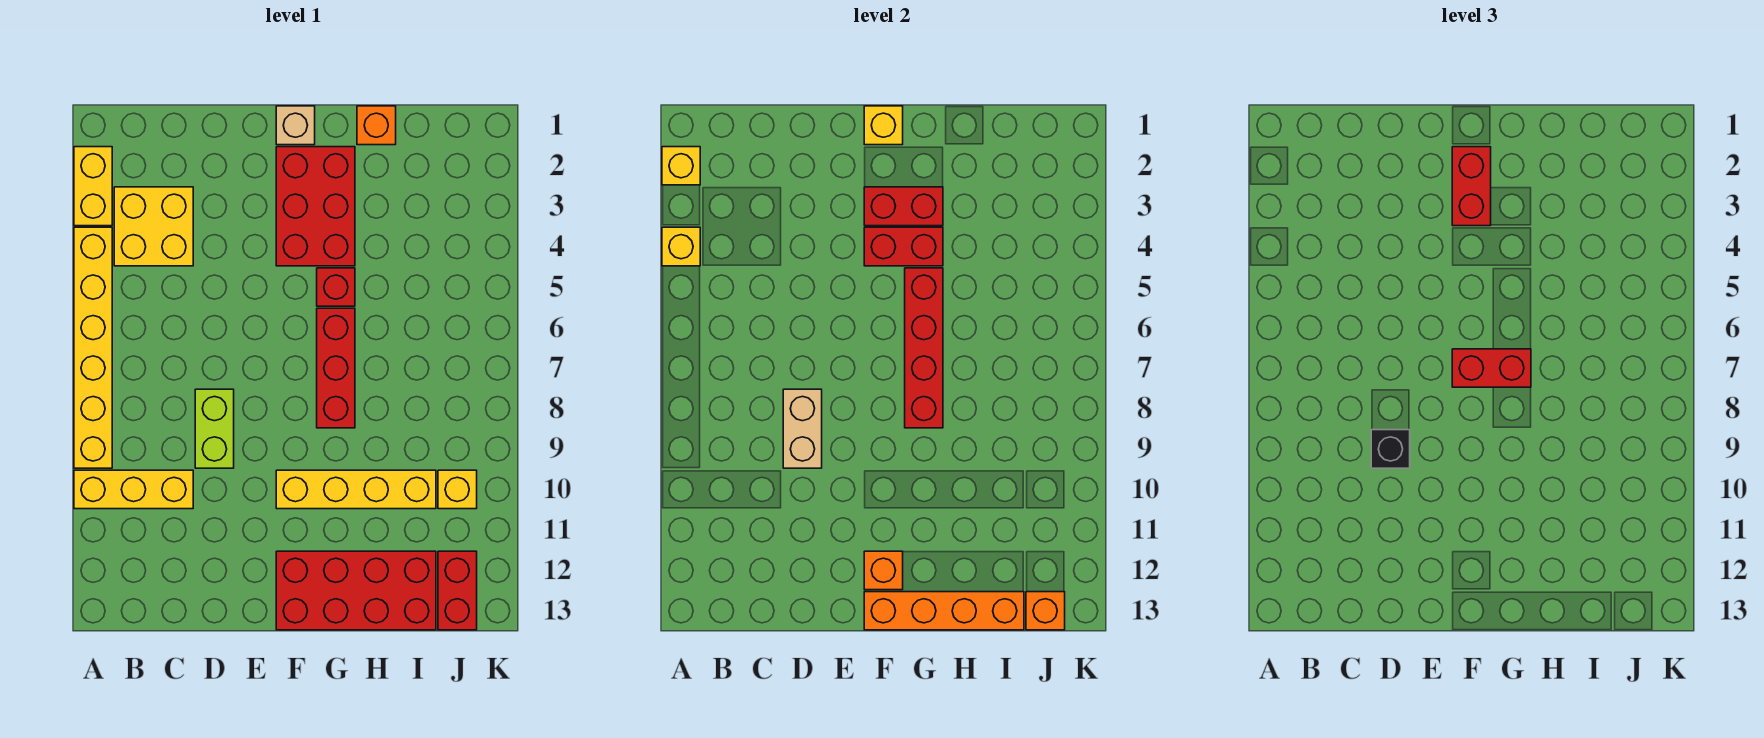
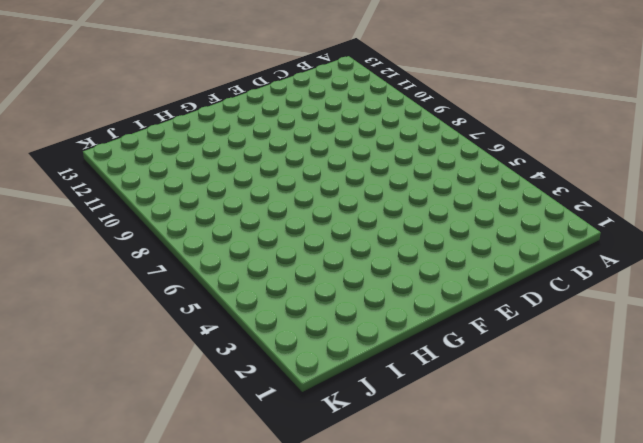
none -> yellow brick A2:A3 level 1
none -> yellow brick A4:A9 level 1
none -> yellow brick A10:C10 level 1

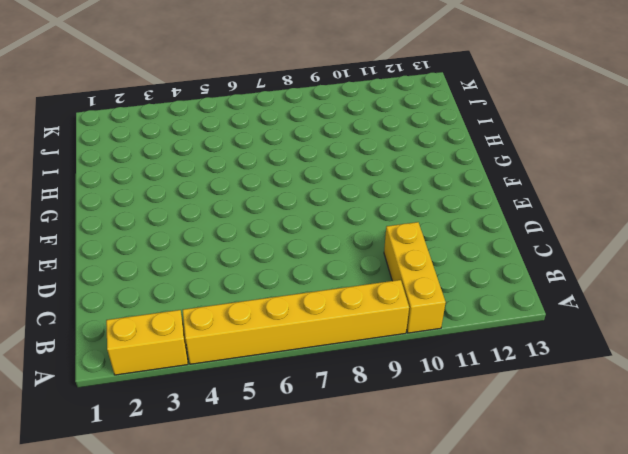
none -> yellow brick B3:C4 level 1
none -> lime brick D8:D9 level 1
none -> tan brick F1 level 1

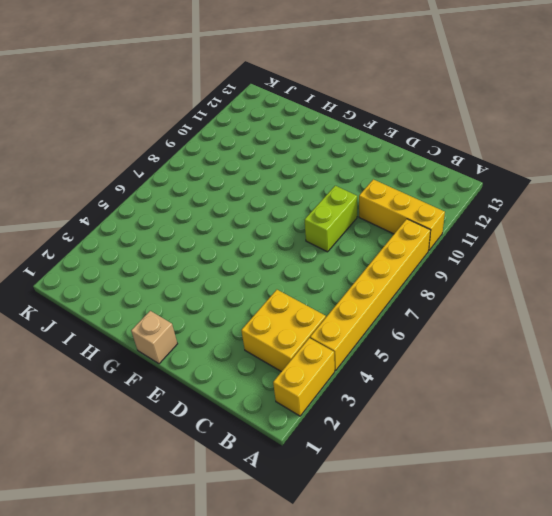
none -> red brick F2:G4 level 1
none -> yellow brick F10:I10 level 1
none -> red brick F12:I13 level 1

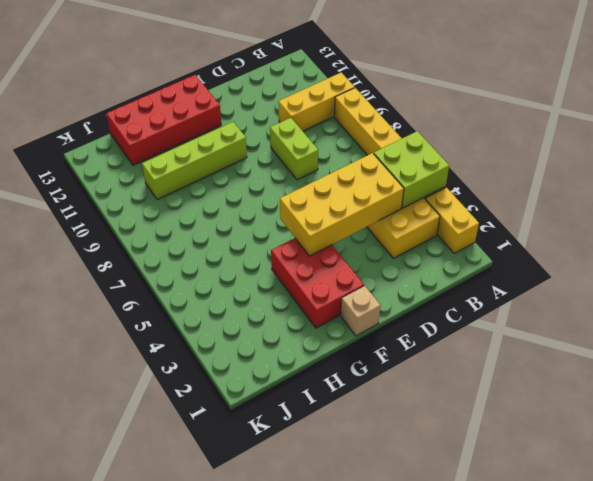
lime brick A4:B5 level 2 -> yellow brick A4 level 2
yellow brick C4:F5 level 2 -> red brick F4:G4 level 2
lime brick F10:I10 level 1 -> yellow brick F10:I10 level 1
none -> red brick G5 level 1
none -> red brick G6:G8 level 1
none -> orange brick H1 level 1

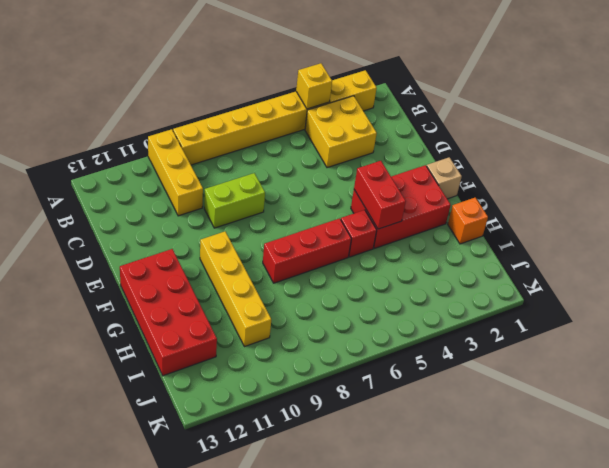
none -> yellow brick J10 level 1
none -> red brick J12:J13 level 1
none -> yellow brick A2 level 2

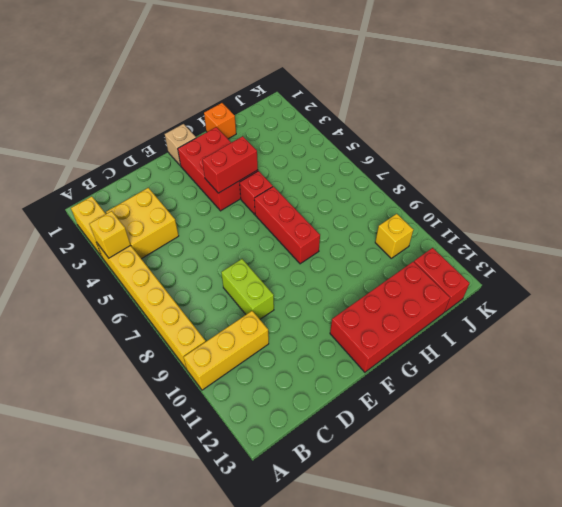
none -> yellow brick F10:I10 level 1
none -> yellow brick A2 level 2
none -> tan brick D8:D9 level 2

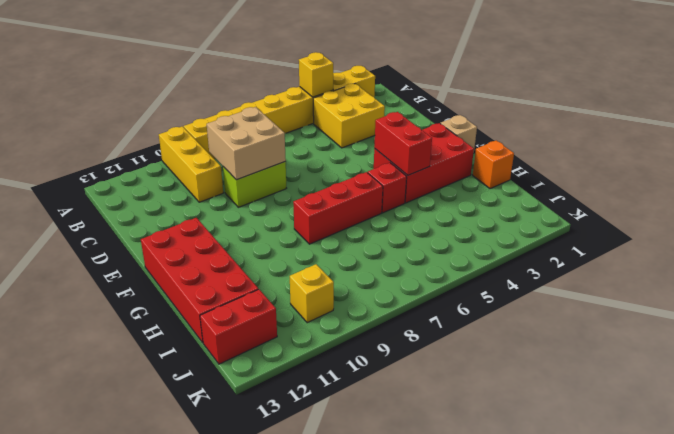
tan brick C8:D9 level 2 -> tan brick D8:D9 level 2
none -> yellow brick F10:I10 level 1
none -> yellow brick A2 level 2
none -> yellow brick F1 level 2

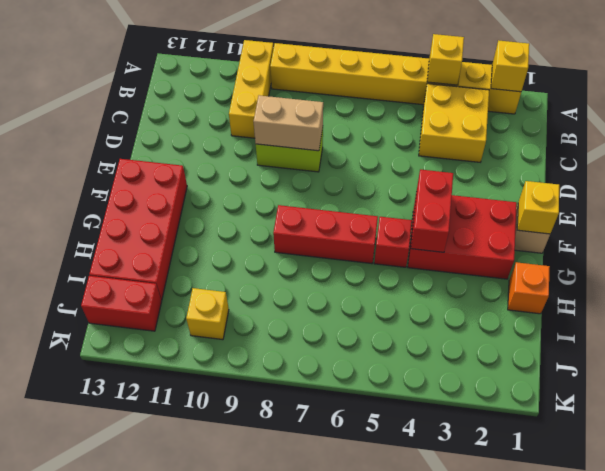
none -> yellow brick F10:I10 level 1
none -> red brick F3:G3 level 2
none -> orange brick F12 level 2

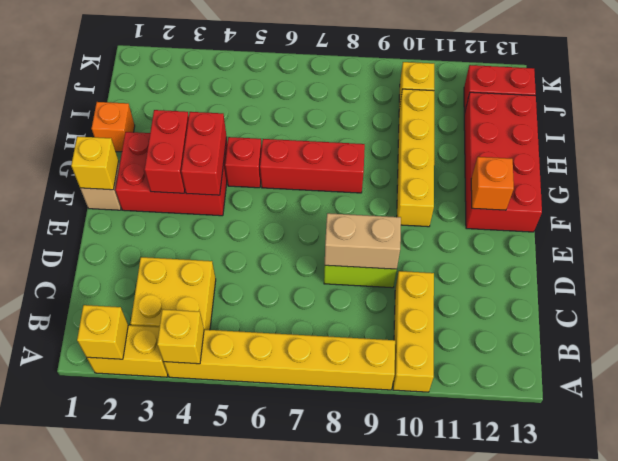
none -> orange brick F13:I13 level 2
none -> red brick G5:G8 level 2
none -> orange brick J13 level 2

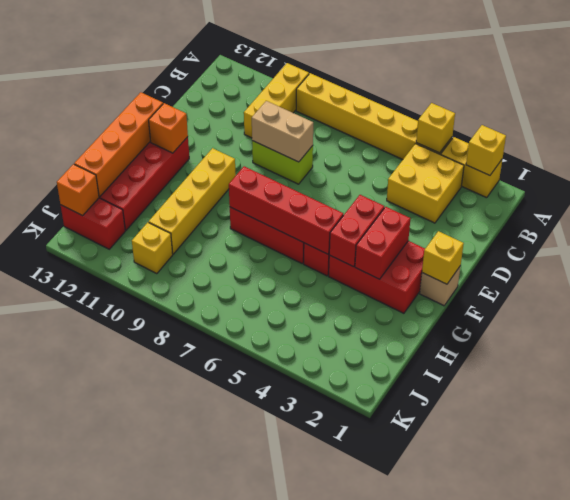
none -> orange brick H1 level 1
none -> black brick D9 level 3
none -> red brick F2:F3 level 3

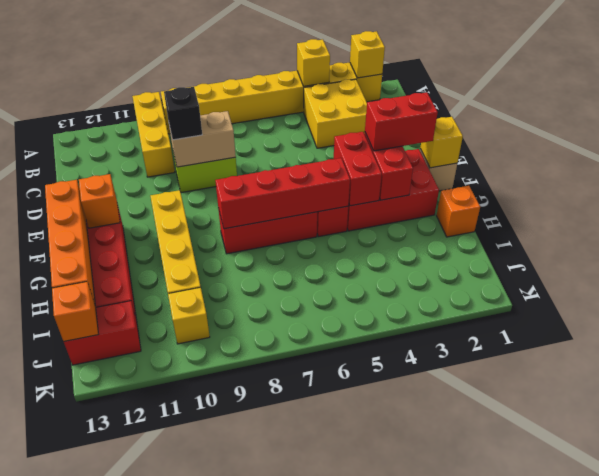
none -> red brick F7:G7 level 3

